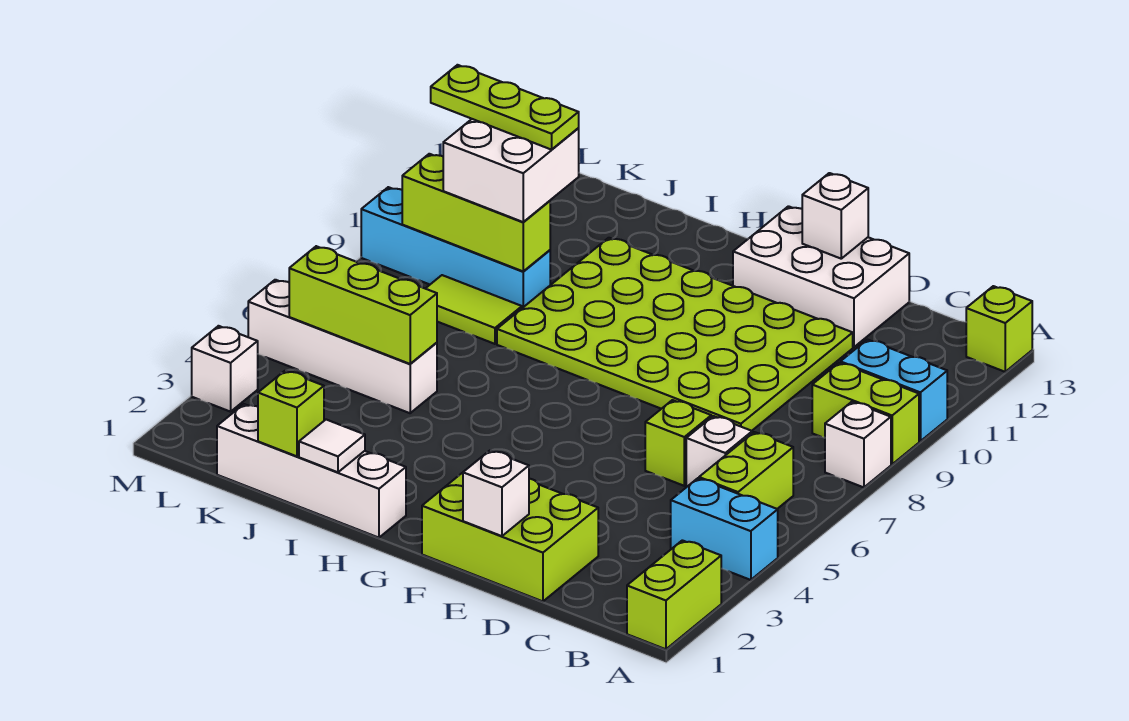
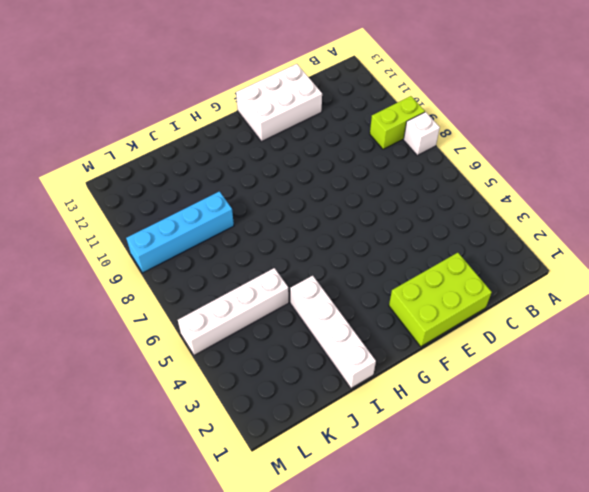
white brick I1:I4 level 1 -> white brick H1:K1 level 1
none -> lime brick A1:A2 level 1
none -> cyan brick A4:B4 level 1
none -> cyan brick A10:B10 level 1

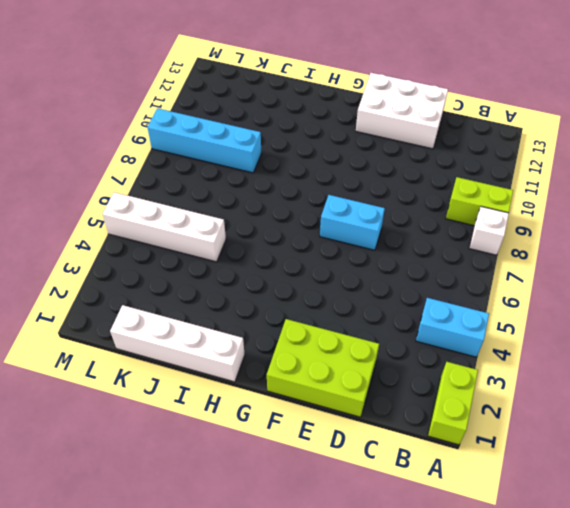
cyan brick E7:F7 level 1 -> cyan brick A10:B10 level 1
none -> lime brick A13 level 1
none -> lime brick B5:B6 level 1
none -> white brick C6 level 1

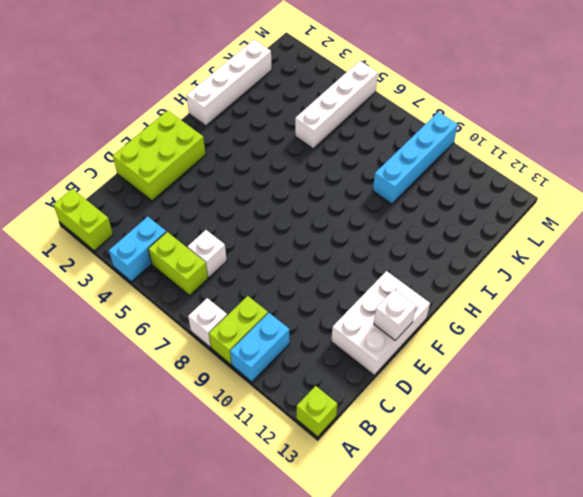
none -> lime brick D6 level 1
none -> lime plate D8:I11 level 1
none -> lime tile J8:K8 level 1

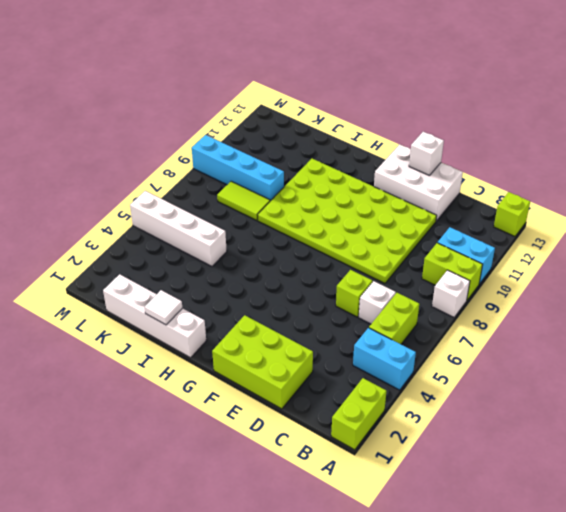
none -> white brick M3 level 1
none -> white brick E1 level 2
none -> lime brick J1 level 2

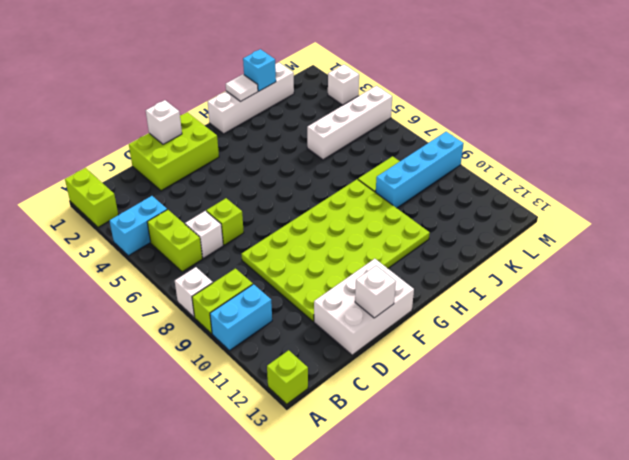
cyan brick J1 level 2 -> lime brick J1 level 2
none -> lime brick J5:L5 level 2
none -> lime brick J9:L9 level 2
none -> white brick J9:K10 level 3

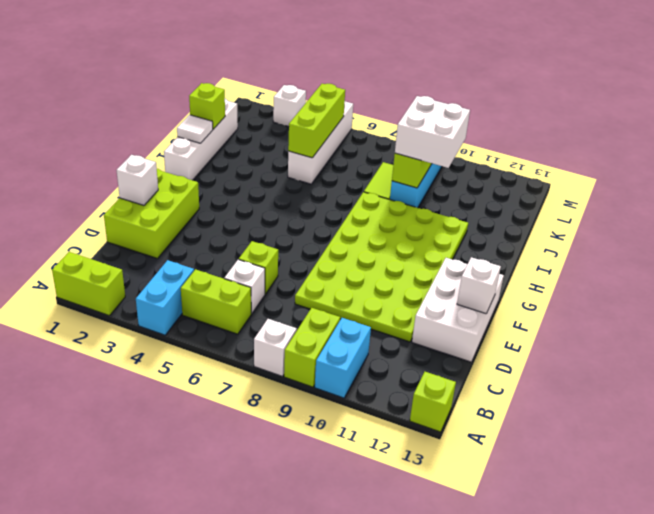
none -> lime plate J10:L10 level 4

